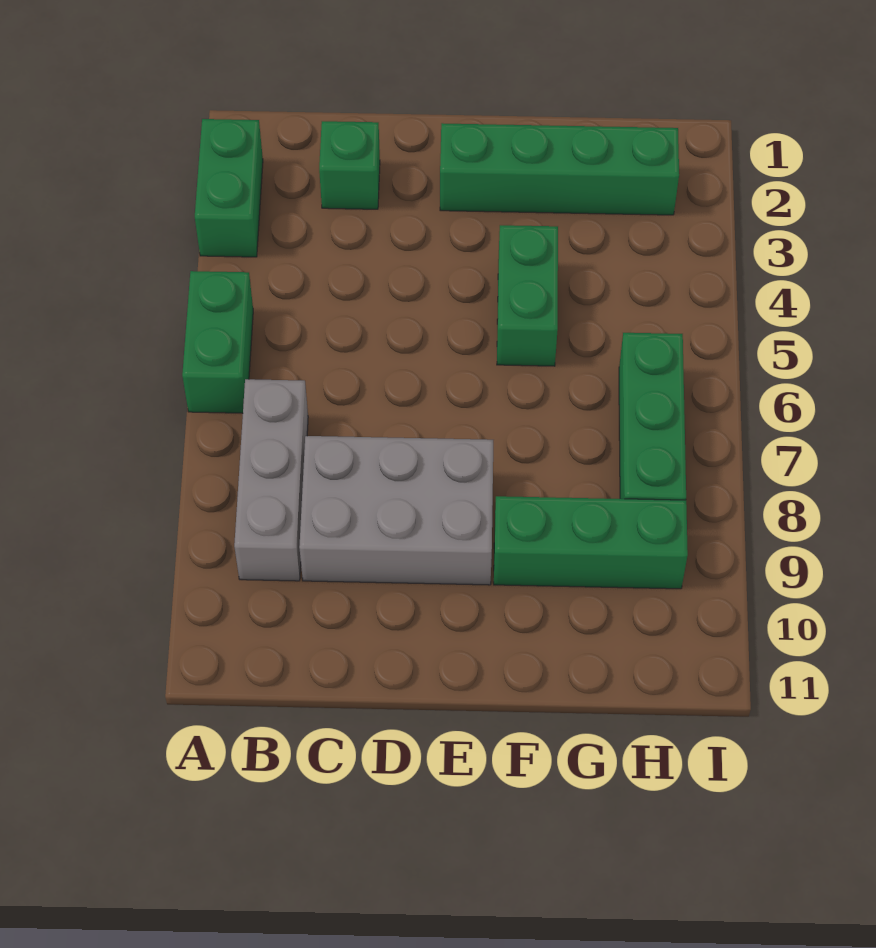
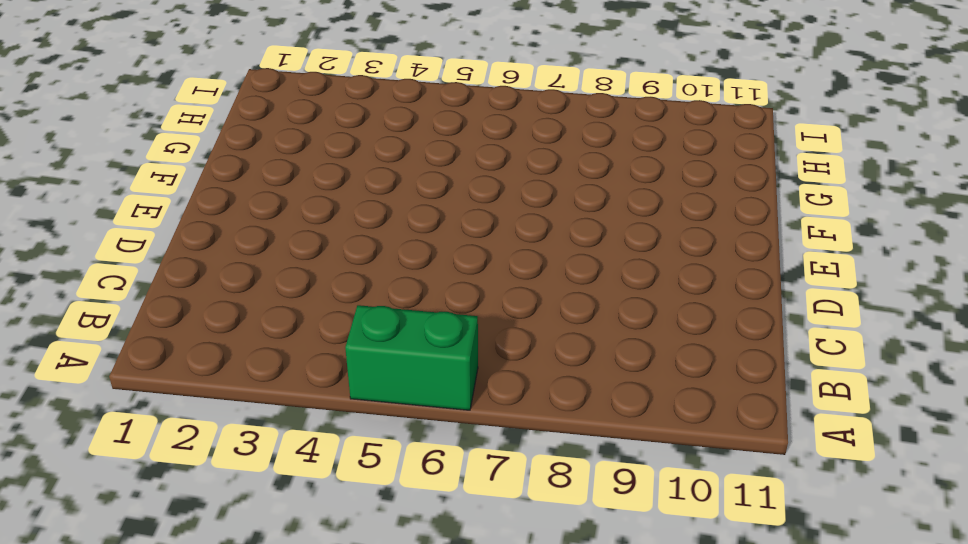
none -> green brick A2:A3 level 1
none -> grey brick B7:B9 level 1

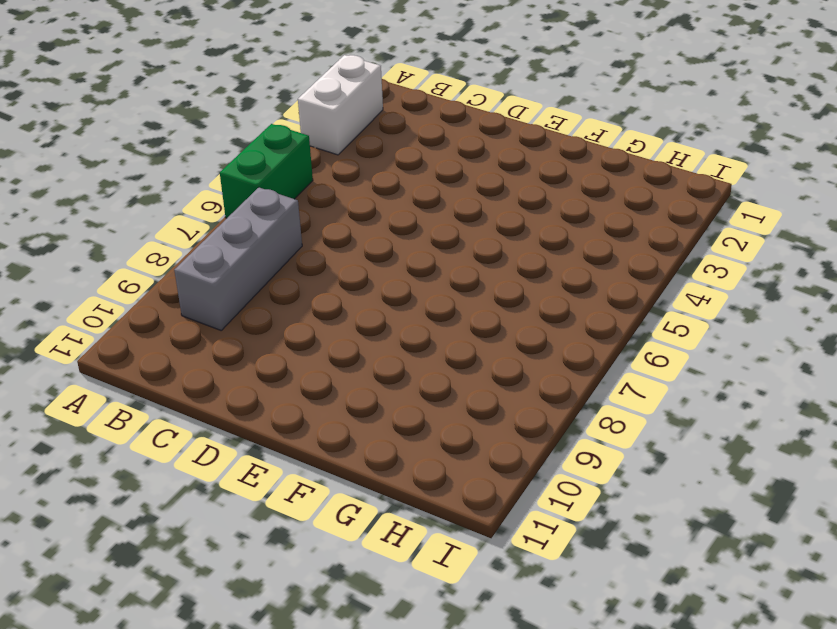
white brick A2:A3 level 1 -> green brick A2:A3 level 1
none -> green brick C2 level 1
none -> grey brick C8:E9 level 1

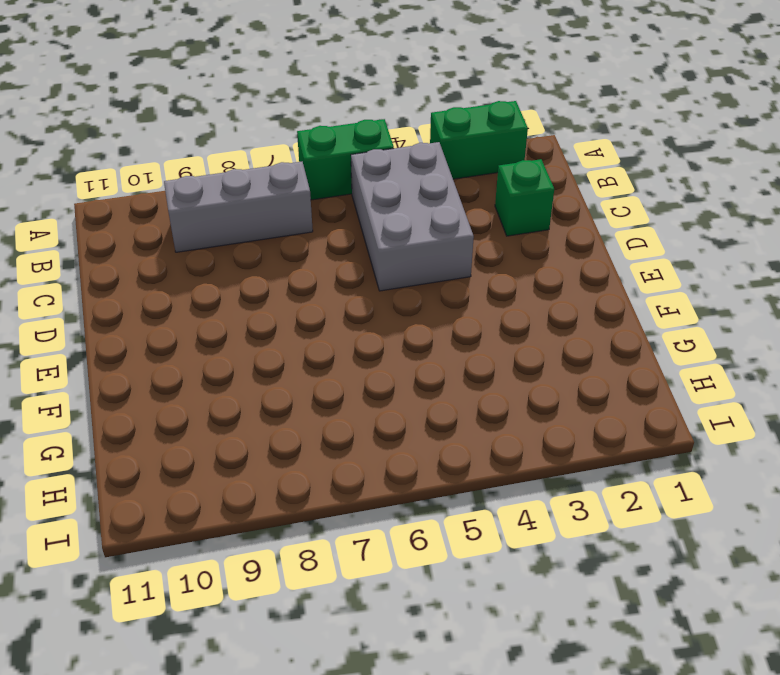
grey brick B4:D5 level 1 -> grey brick C8:E9 level 1
none -> green brick E2:H2 level 1
none -> green brick F4:F5 level 1

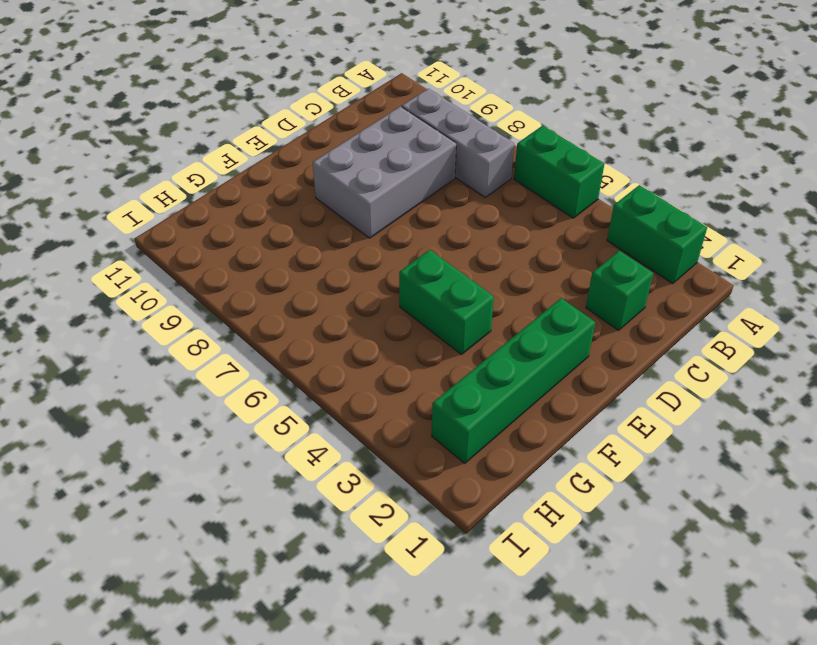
none -> green brick F9:H9 level 1
none -> green brick H6:H8 level 1

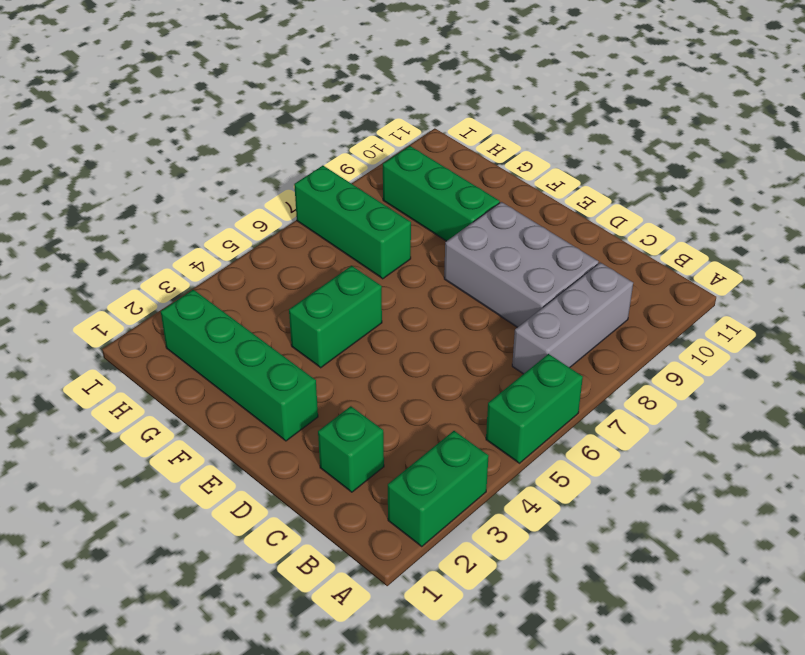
green brick G7:I7 level 1 -> green brick H6:H8 level 1

